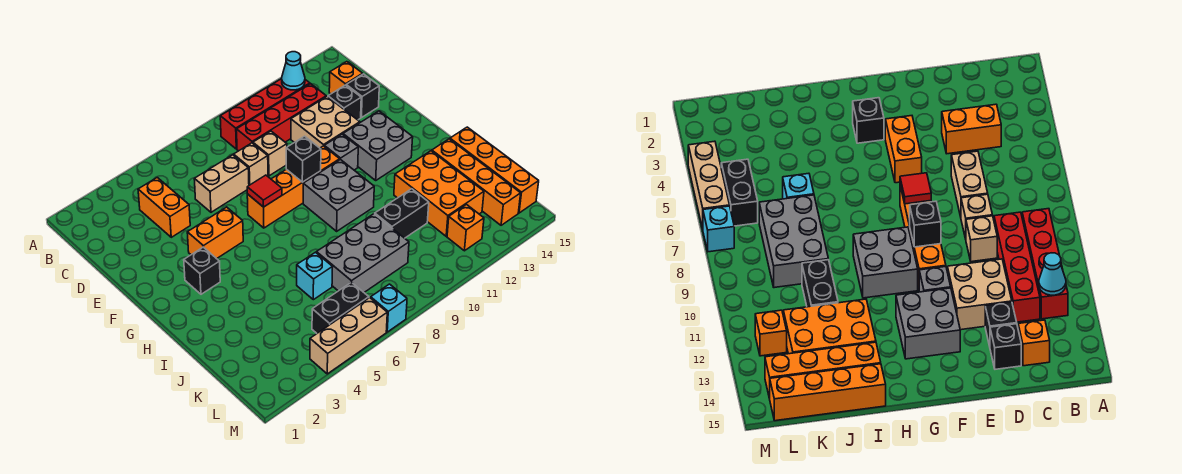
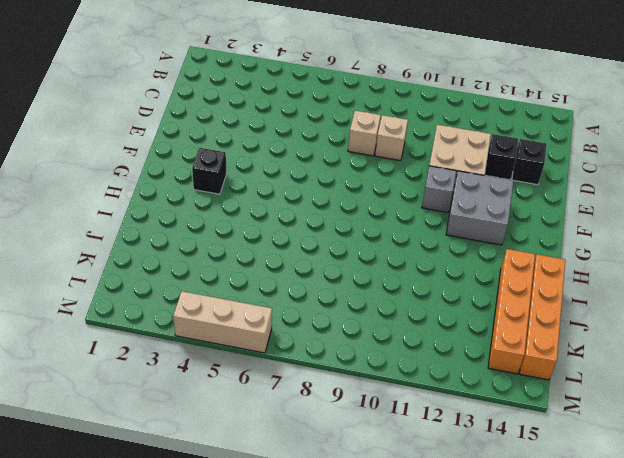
none -> red brick B9:B12 level 1
none -> orange brick C4:D4 level 1
none -> red brick C9:C12 level 1

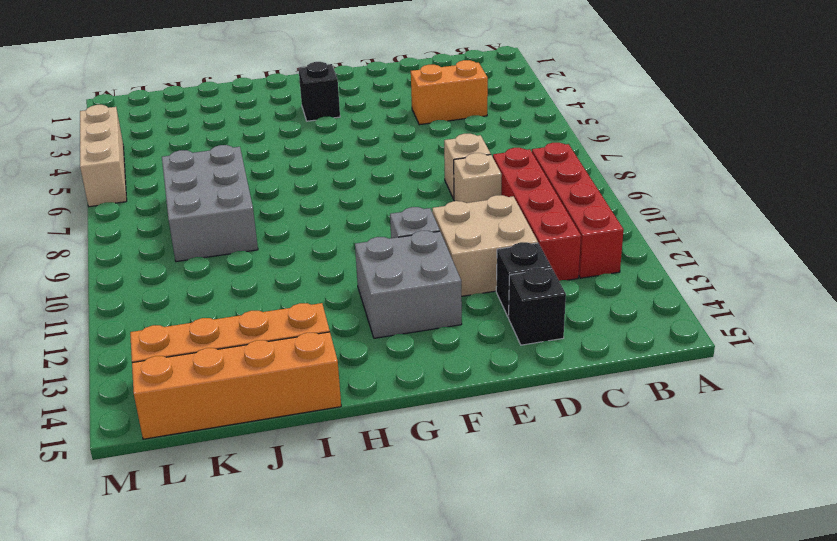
none -> orange brick C14 level 1
none -> tan brick D6:D7 level 1
none -> orange brick F4:F5 level 1

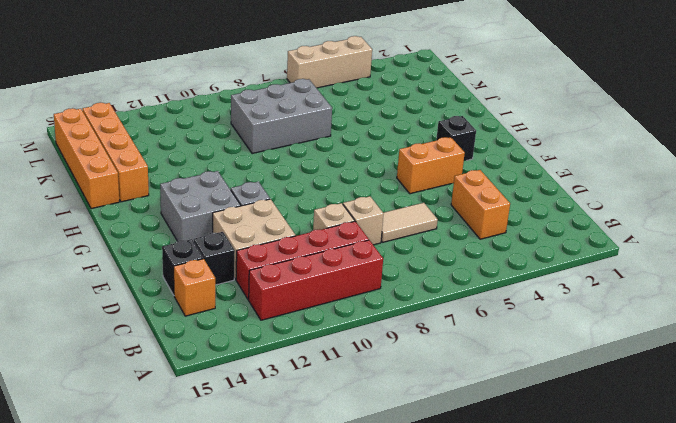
tan tile D6:D7 level 1 -> tan brick D6:D7 level 1
none -> orange brick F7:F10 level 1
none -> grey brick G9:H10 level 1
none -> orange brick I12:K13 level 1

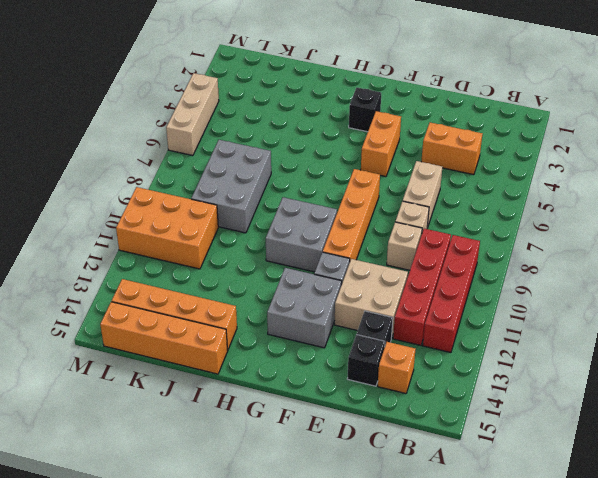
orange brick K10:M11 level 1 -> orange brick I12:K13 level 1
none -> cyan brick J6 level 1
none -> black brick J10:J11 level 1
none -> black brick L5:L6 level 1

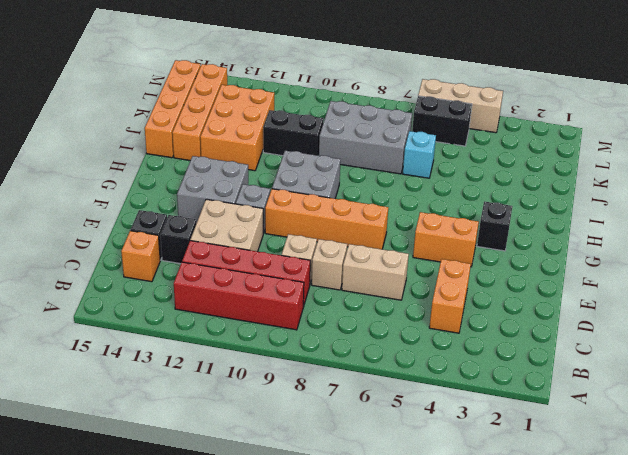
none -> orange brick L12 level 1
none -> cyan brick M7 level 1
none -> cyan cone B12 level 2

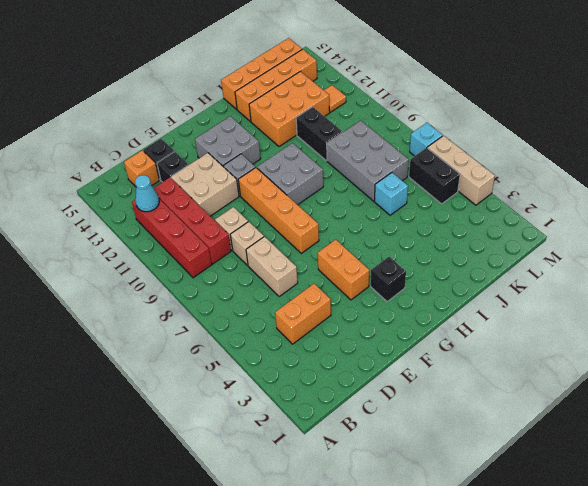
orange tile L12 level 1 -> orange brick L12 level 1
none -> red tile F7 level 2
none -> black brick F9 level 2

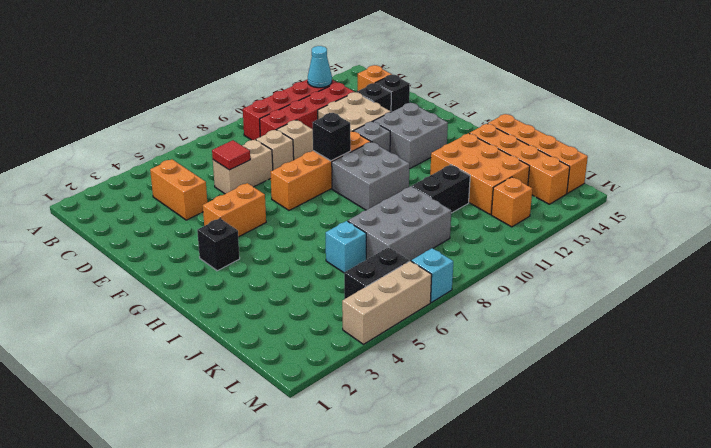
red tile D6 level 2 -> red tile F7 level 2

